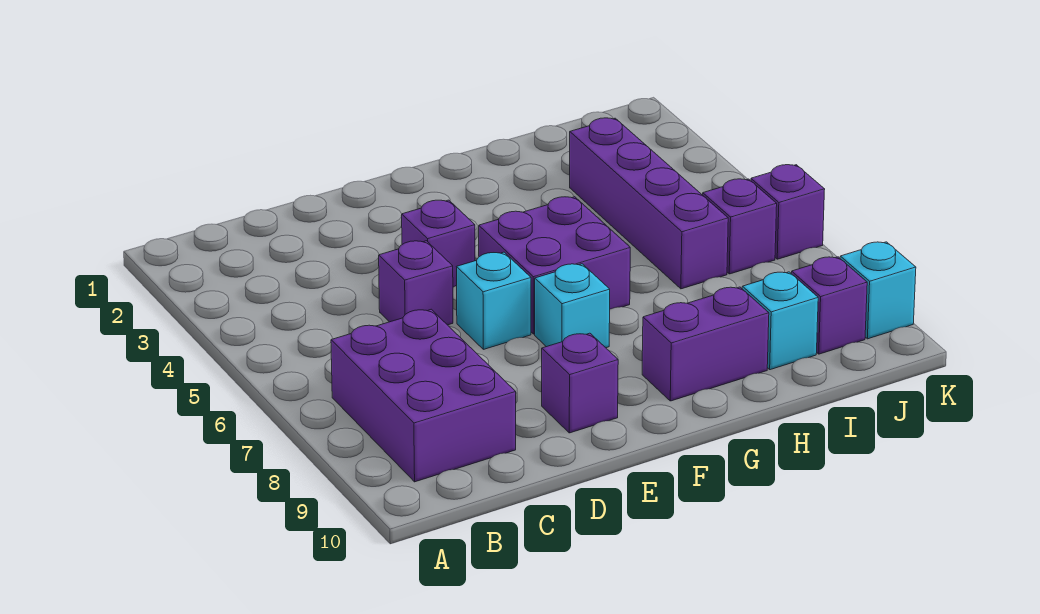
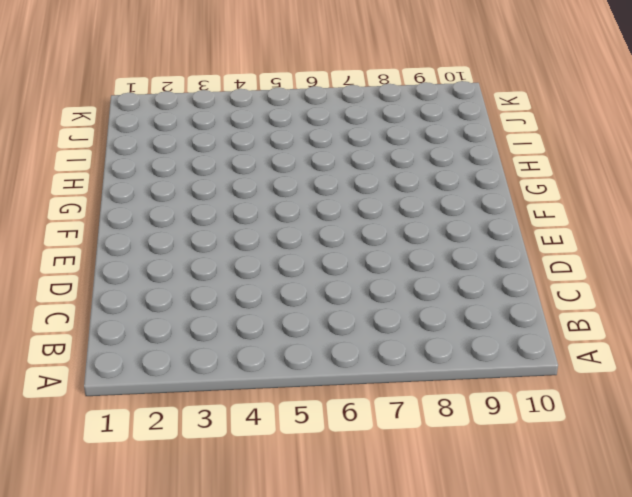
none -> purple brick B7:C9 level 1
none -> purple brick D5 level 1
none -> purple brick E4 level 1

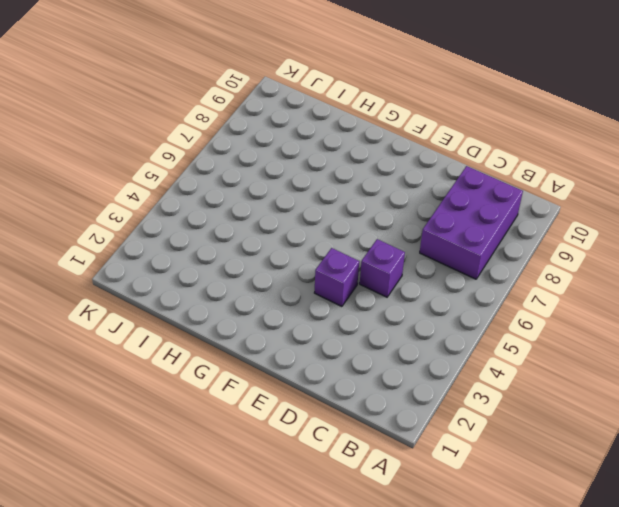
none -> cyan brick E6 level 1
none -> purple brick E9 level 1
none -> purple brick F5:G6 level 1

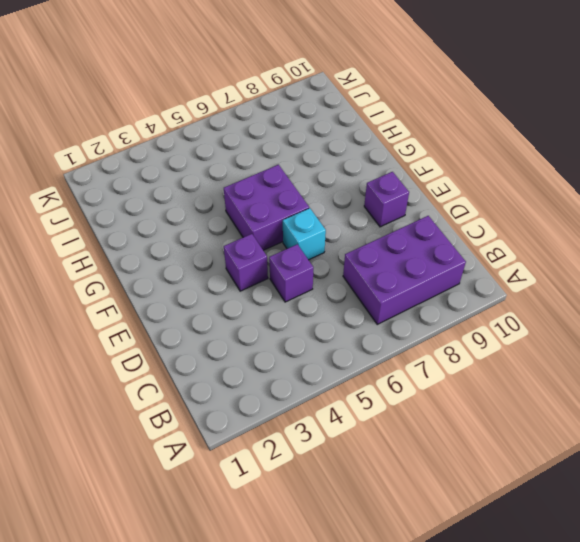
none -> cyan brick F7 level 1
none -> purple brick G9:H9 level 1
none -> purple brick I3:I6 level 1

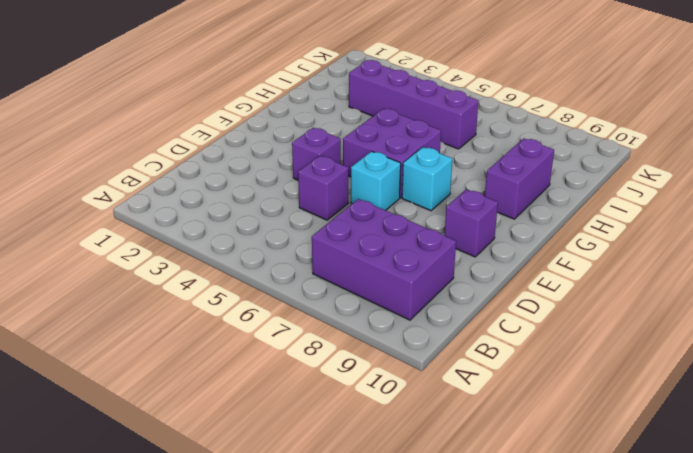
none -> cyan brick I9 level 1
none -> purple brick J6 level 1
none -> purple brick J9 level 1

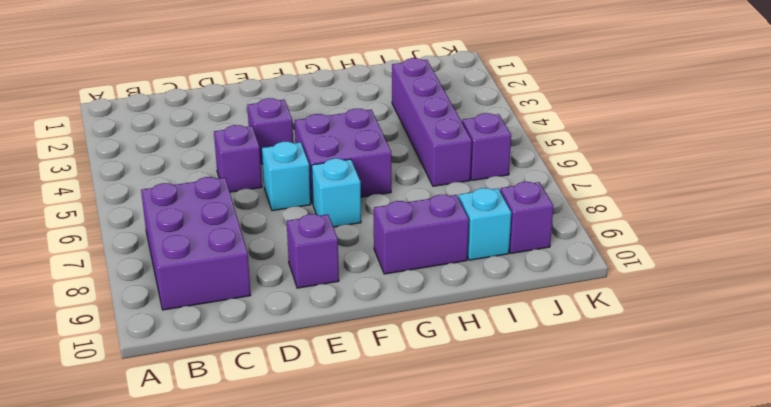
none -> purple brick K6 level 1
none -> cyan brick K9 level 1

